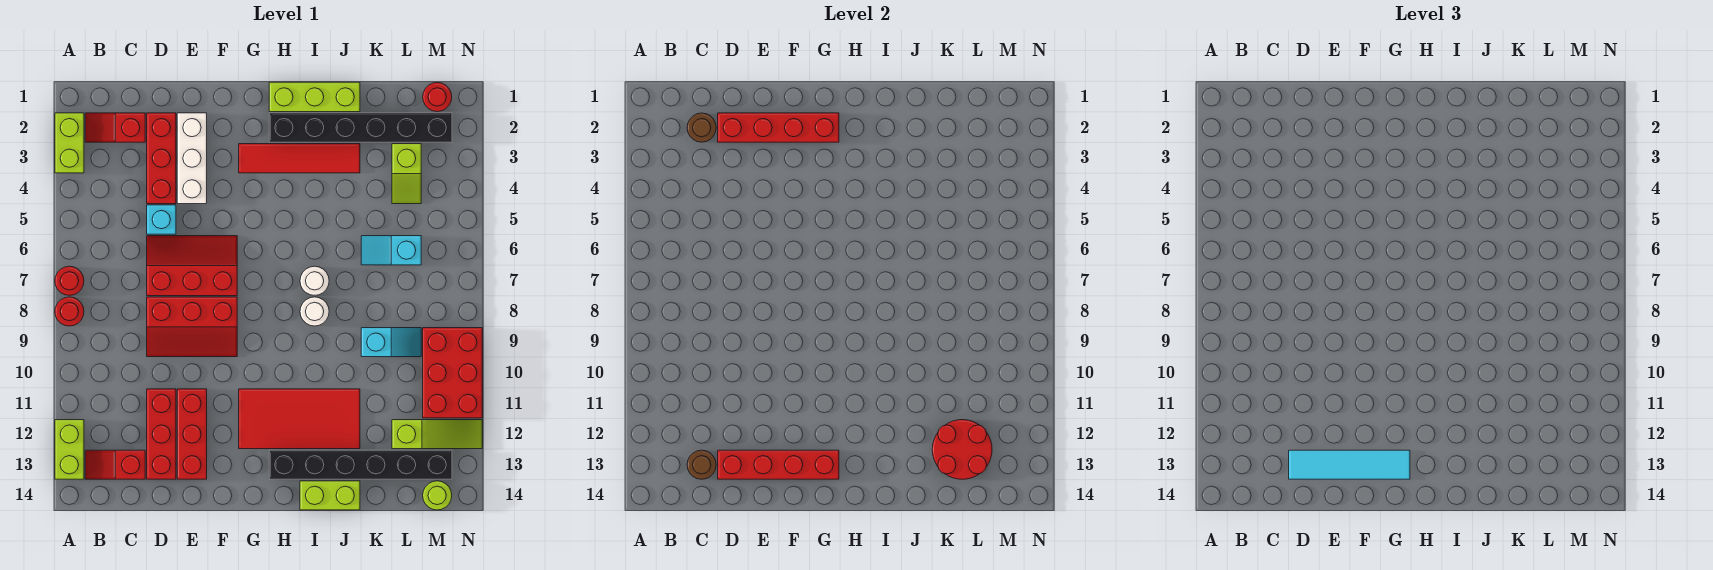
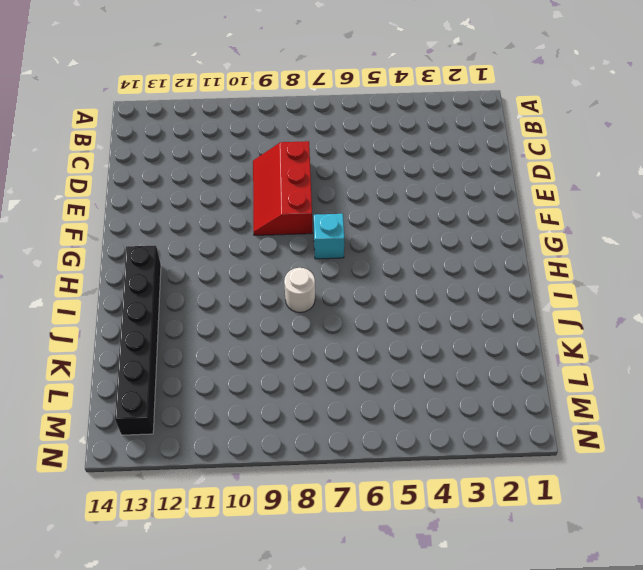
cyan brick G7 level 1 -> cyan brick D5 level 1
none -> lime brick A2:A3 level 1
none -> red round brick A7 level 1
none -> red round brick A8 level 1
none -> lime brick A12:A13 level 1

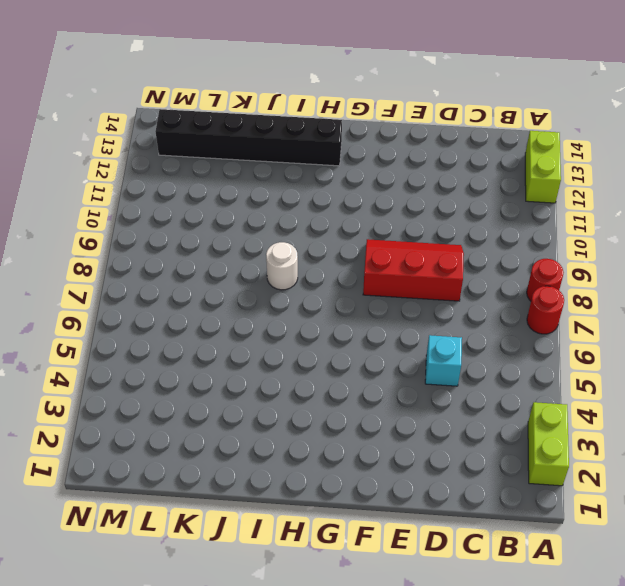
none -> red slope B2:C2 level 1 top C
none -> red slope B13:C13 level 1 top C
none -> red brick D2:D4 level 1
none -> red slope D6:F7 level 1 top 7

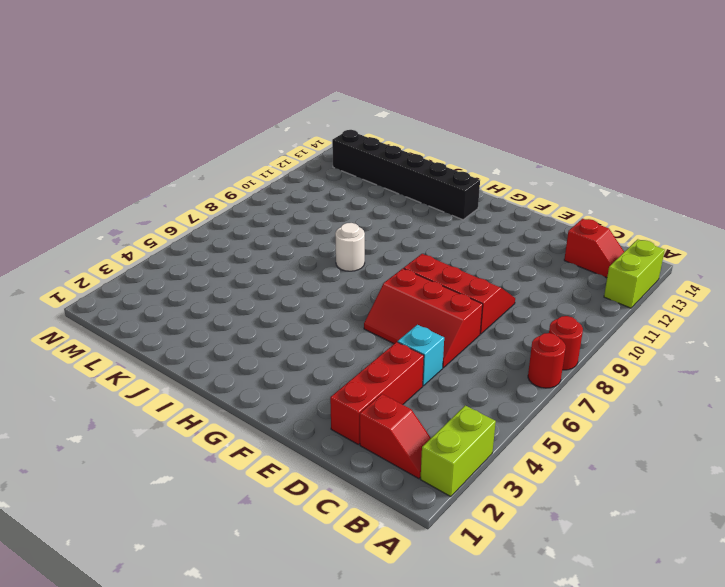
none -> red brick D11:D13 level 1
none -> white brick E2:E4 level 1
none -> red brick E11:E13 level 1
none -> red tile G3:J3 level 1

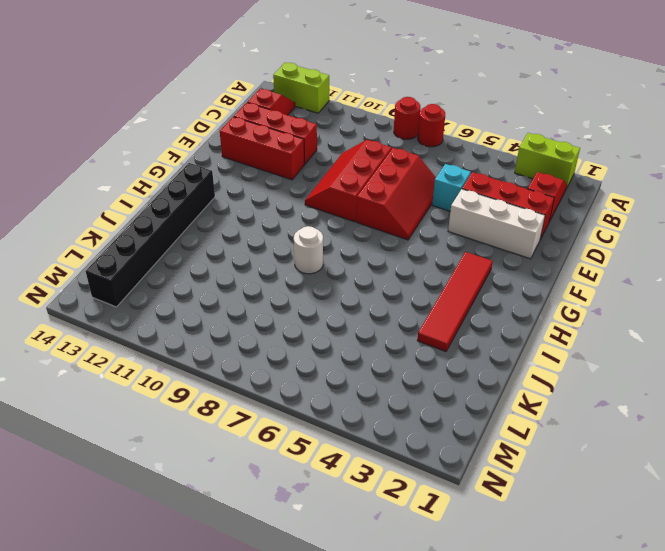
none -> red tile G11:J12 level 1
none -> lime brick H1:J1 level 1
none -> black brick H2:M2 level 1
none -> white round brick I7 level 1

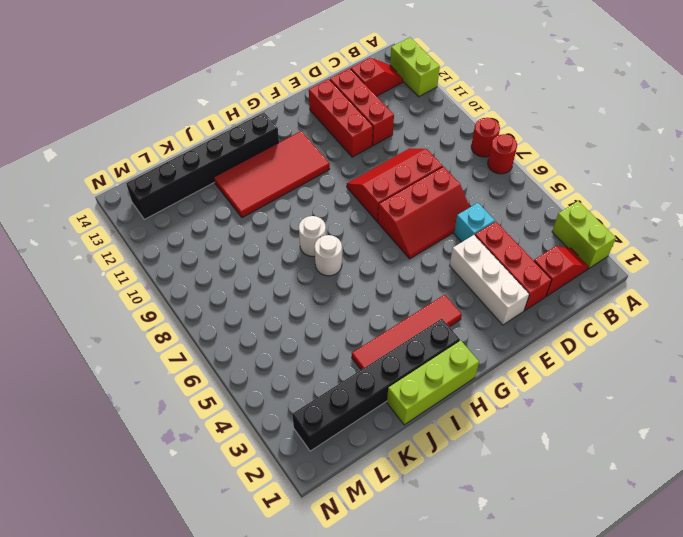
none -> lime brick I14:J14 level 1
none -> cyan slope K6:L6 level 1 top L
none -> cyan slope K9:L9 level 1 top K
none -> lime slope L3:L4 level 1 top 3

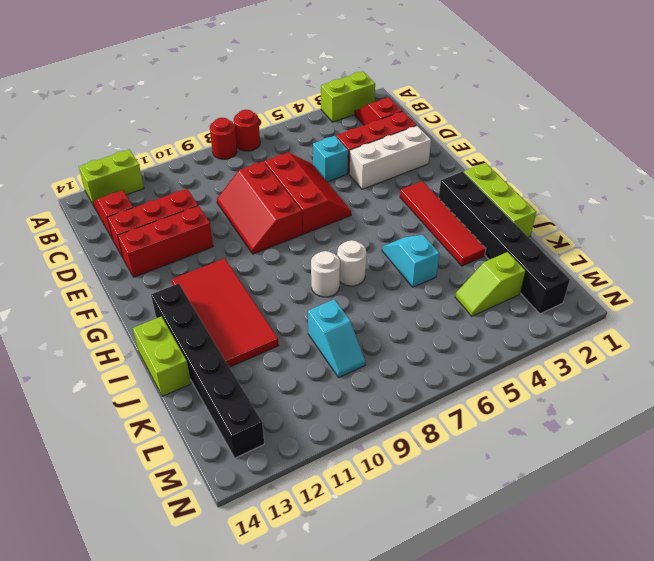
cyan slope I5:J5 level 1 top J -> cyan slope K6:L6 level 1 top L
none -> lime slope L12:N12 level 1 top L
none -> red round brick M1 level 1
none -> red brick M9:N11 level 1
none -> lime round brick M14 level 1

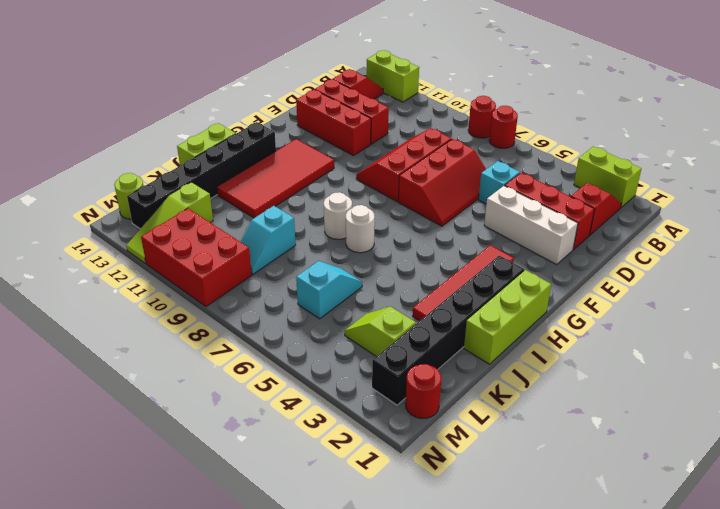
none -> brown round brick C2 level 2
none -> brown round brick C13 level 2
none -> red brick D2:G2 level 2
none -> red brick D13:G13 level 2

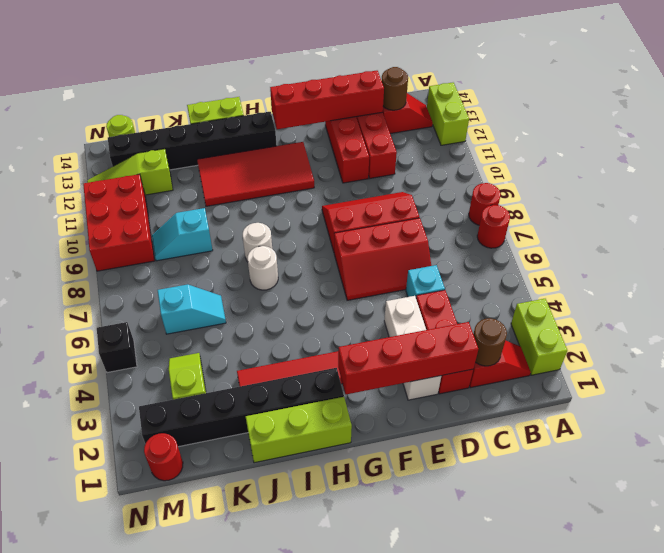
black brick N5 level 1 -> none
none -> red round brick K12:L13 level 2
none -> cyan tile D13:G13 level 3

